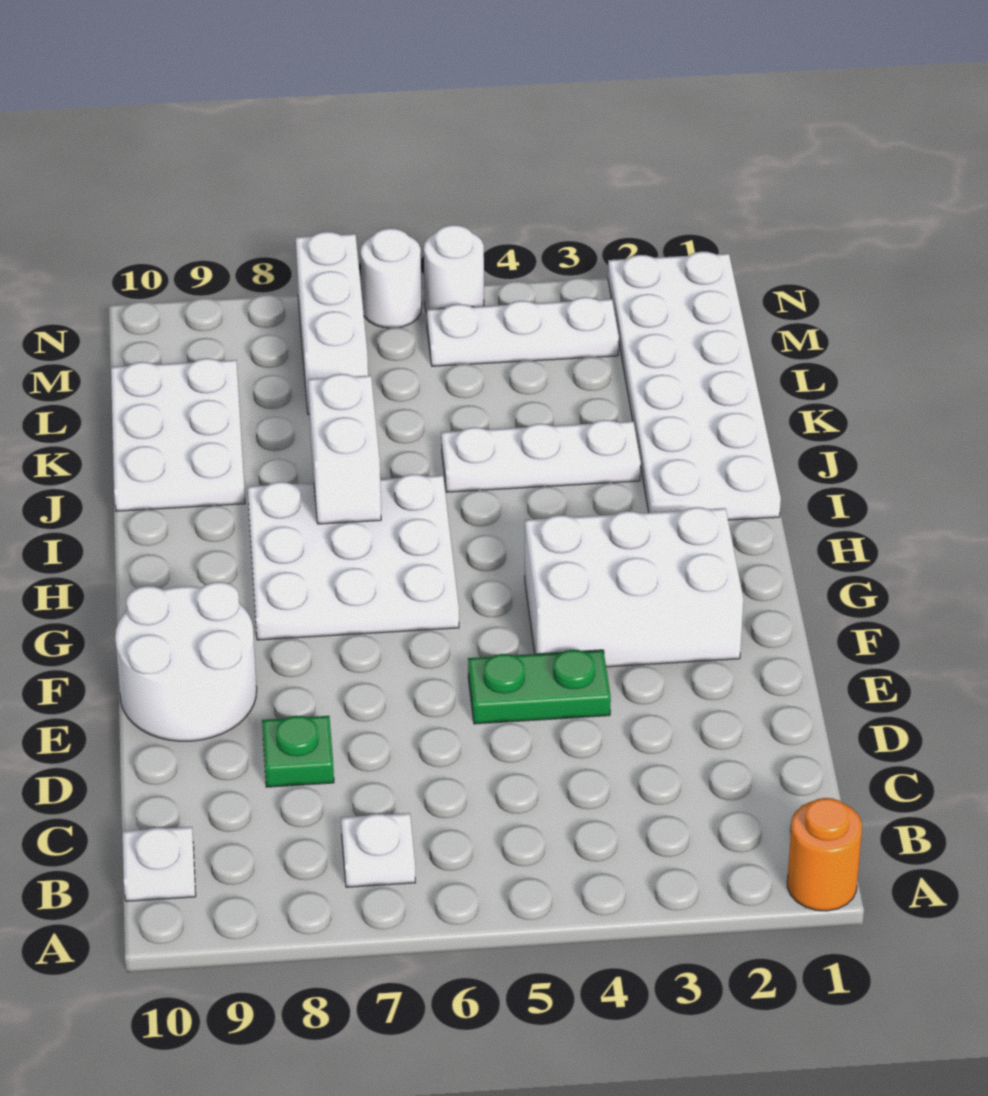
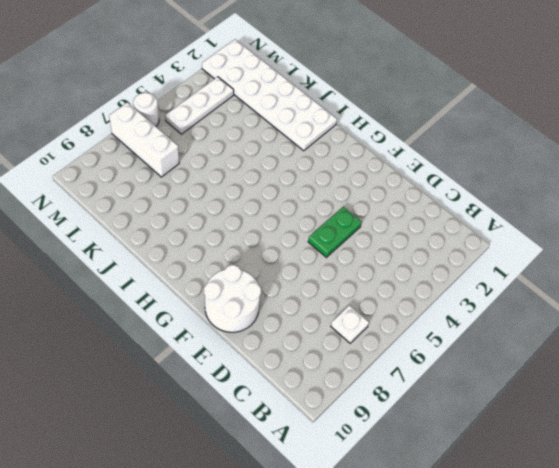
none -> orange round brick A1 level 1
none -> white plate B10 level 1
none -> green plate D8 level 1

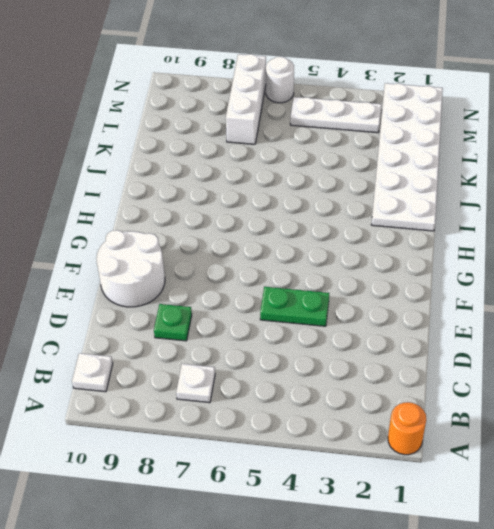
none -> white brick F2:G4 level 1
none -> white plate G6:I8 level 1
none -> white plate J3:J5 level 1

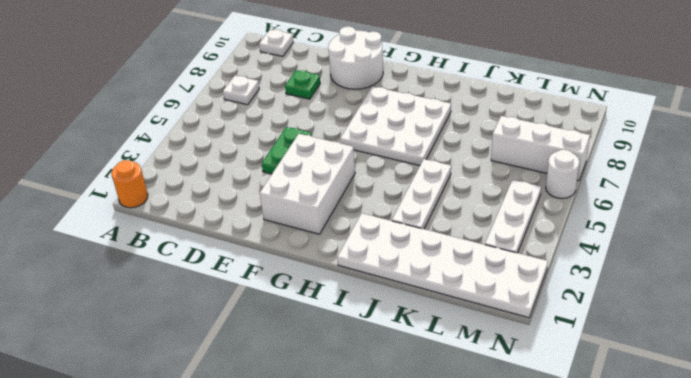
none -> white plate J9:L10 level 1
none -> white round brick N5 level 1
none -> white brick I7:J7 level 2

